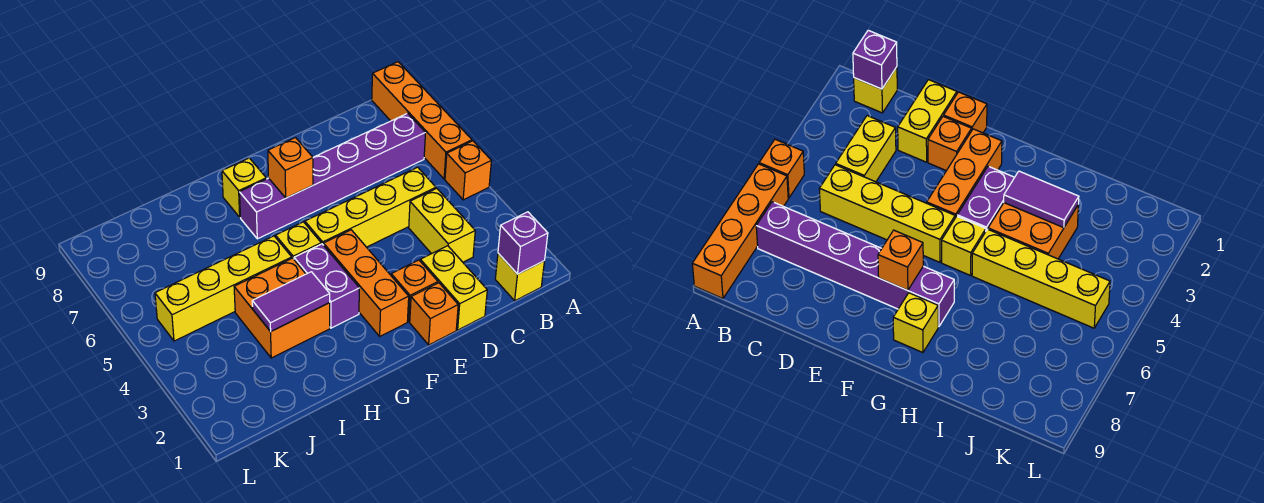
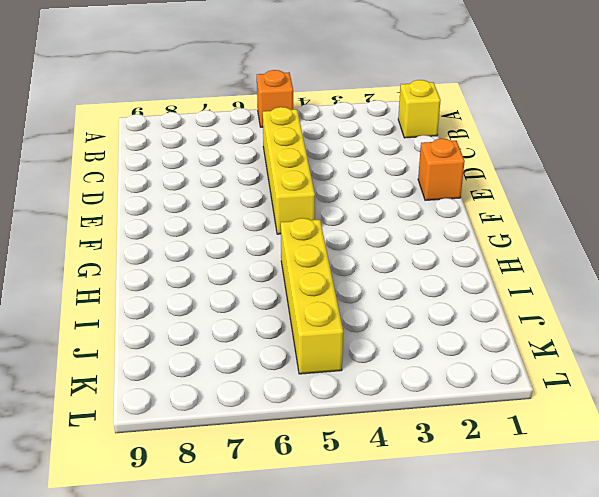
none -> orange brick A6:A9 level 1
none -> purple brick B7:G7 level 1
none -> yellow brick C3:C4 level 1

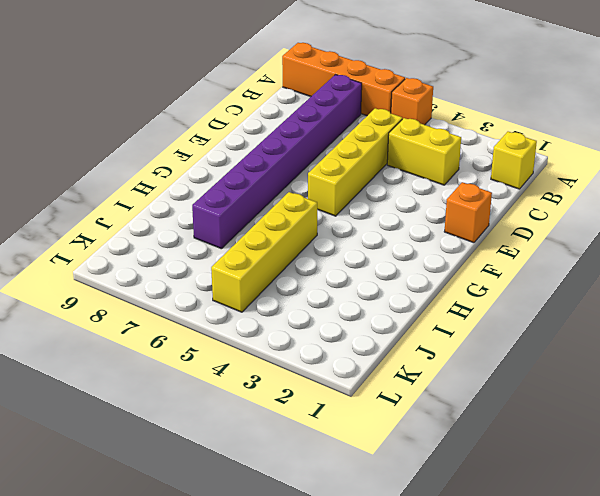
purple brick B7:I7 level 1 -> purple brick B7:G7 level 1
none -> yellow brick D1:D2 level 1
none -> orange brick E2 level 1
none -> orange brick F2:F4 level 1

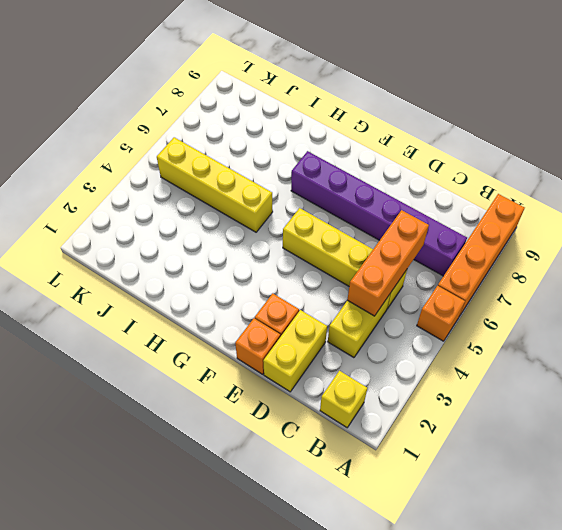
orange brick C4:C6 level 2 -> orange brick F2:F4 level 1
none -> purple brick G3:G4 level 1
none -> yellow brick G5 level 1
none -> yellow brick G8 level 1

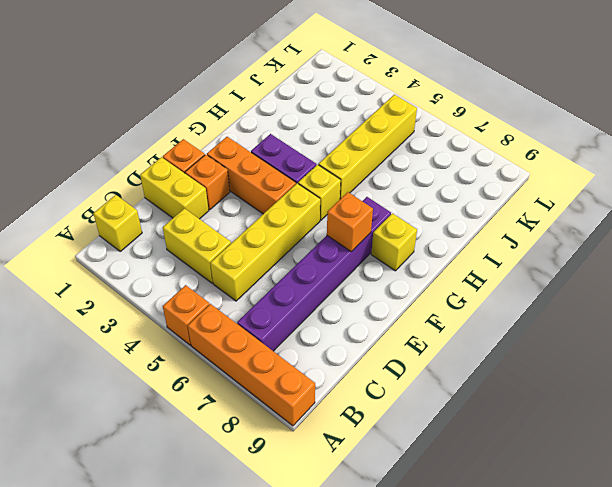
none -> orange brick H3:I4 level 1
none -> purple brick B1 level 2
none -> purple tile H3:I3 level 2

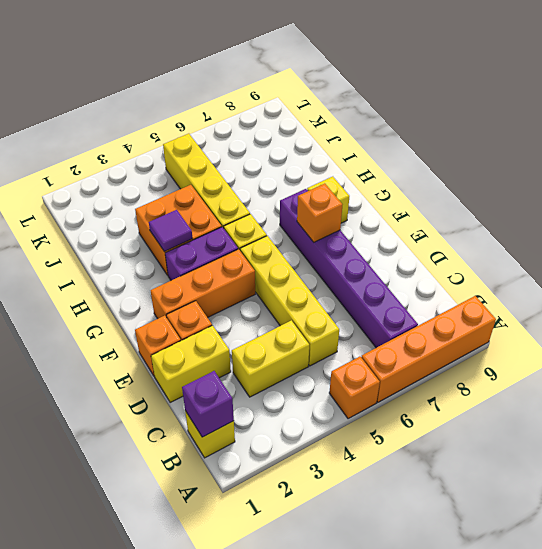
purple tile H3 level 2 -> purple tile H3:I3 level 2

